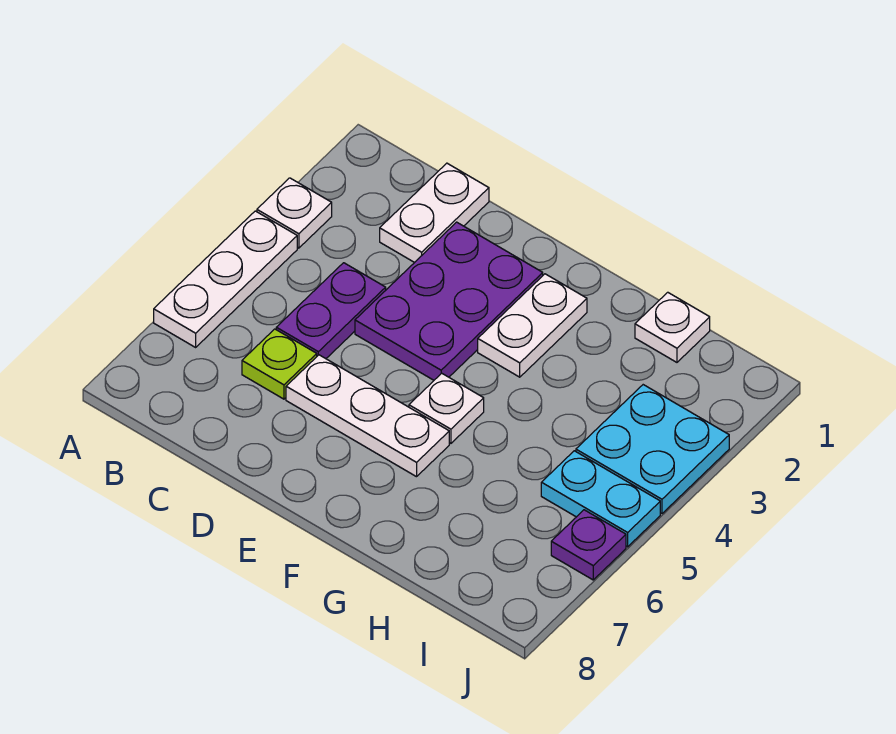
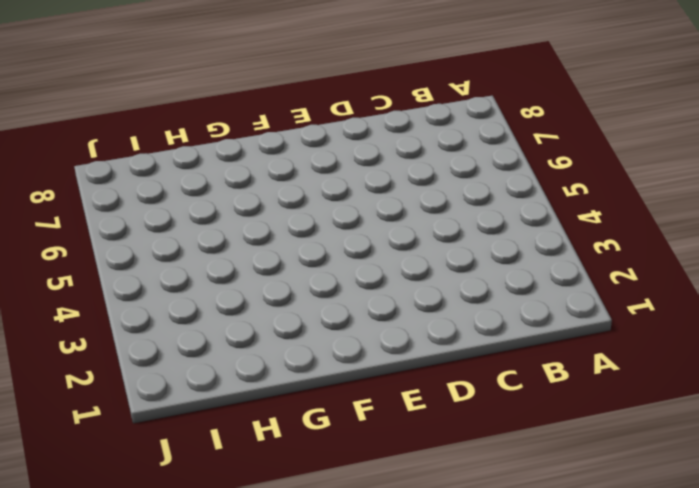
none -> white plate A3 level 1
none -> white plate A4:A6 level 1
none -> white plate C1:C2 level 1

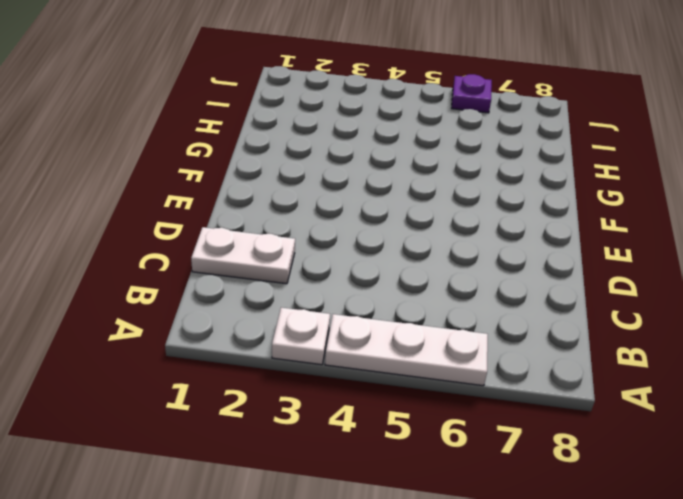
none -> purple plate C4:C5 level 1
none -> lime plate C6 level 1
none -> purple plate D2:E4 level 1

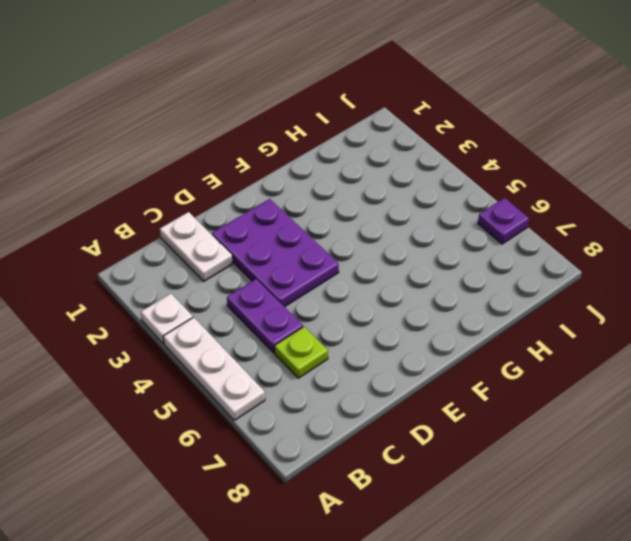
none -> white plate D6:F6 level 1
none -> white plate F2:F3 level 1
none -> white plate F5 level 1

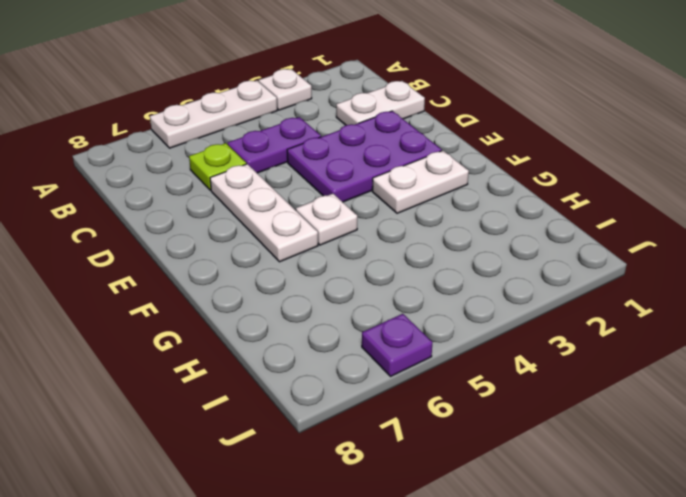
none -> white plate H1 level 1
none -> cyan plate I3:J4 level 1
none -> cyan plate I5:J5 level 1

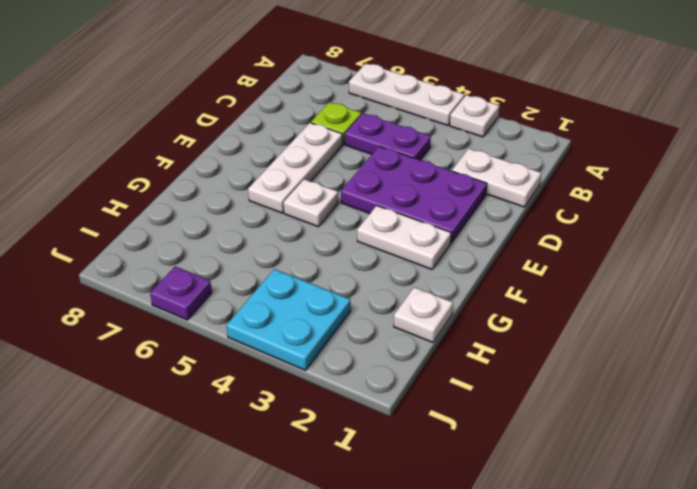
none -> cyan plate I5:J5 level 1

